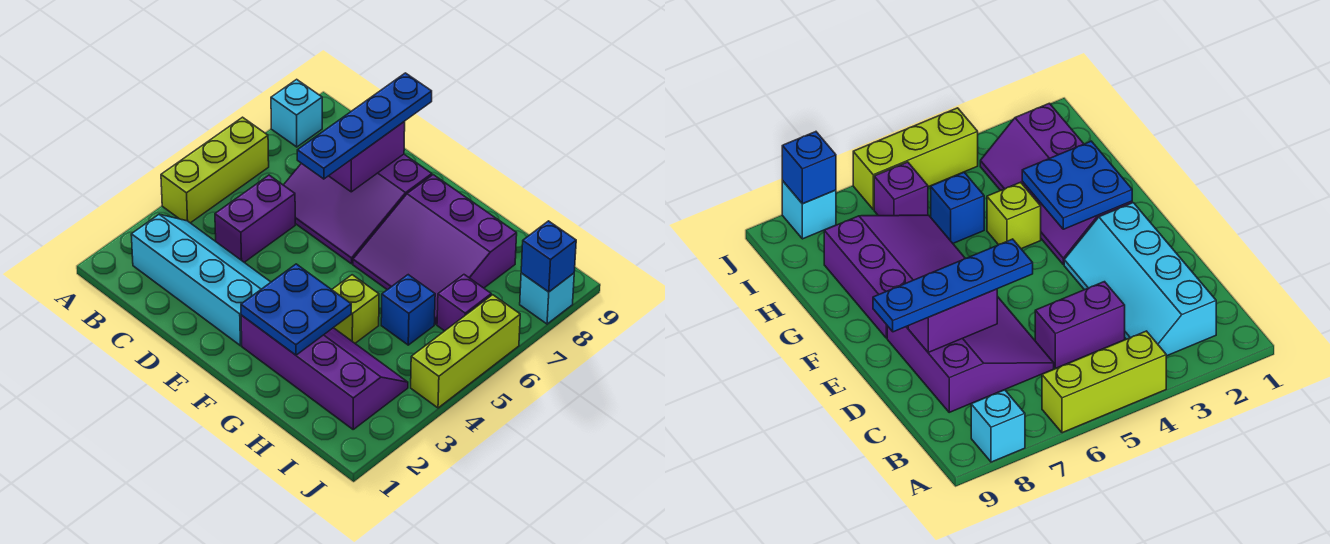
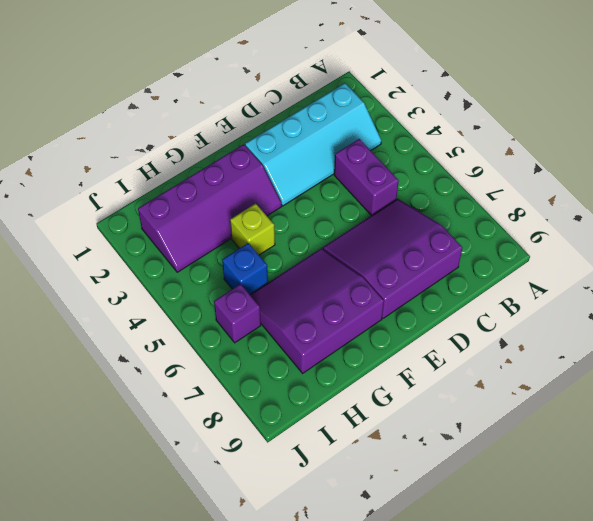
none -> lime brick A4:A6 level 1
none -> cyan brick A8 level 1
none -> lime brick J4:J6 level 1

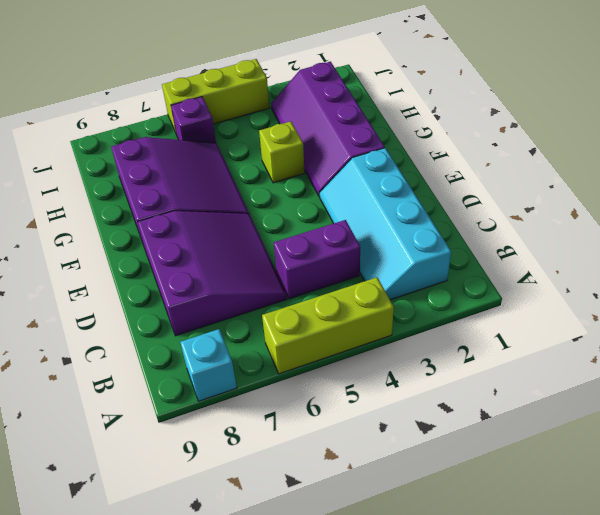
none -> blue brick H5 level 1
none -> cyan brick J8 level 1
none -> purple brick D7:D8 level 2

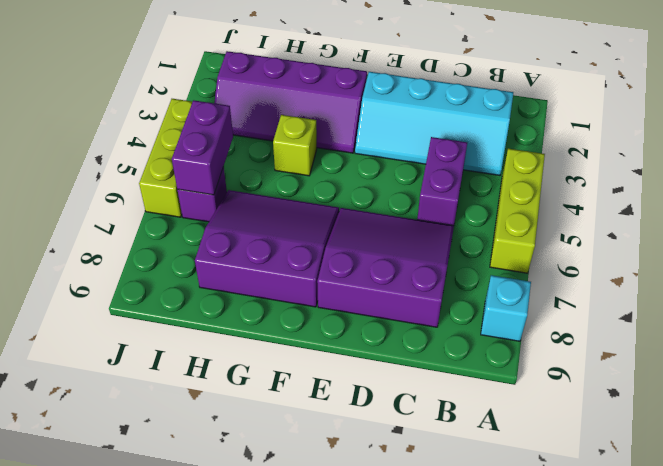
purple brick I5:I6 level 2 -> purple brick D7:D8 level 2
none -> blue brick H5 level 1
none -> cyan brick J8 level 1
none -> blue plate F2:G3 level 2

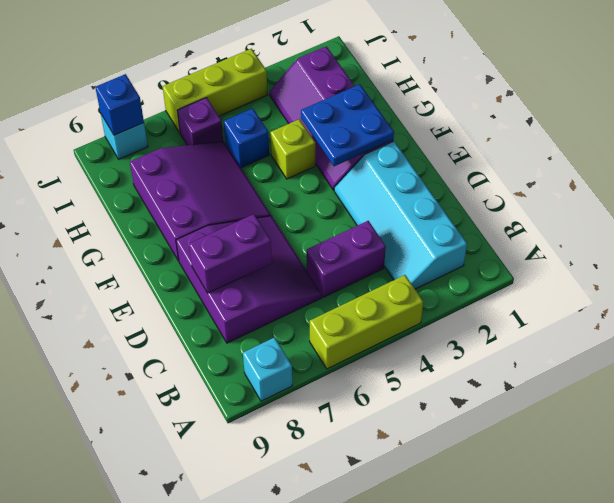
none -> blue plate D6:D9 level 3

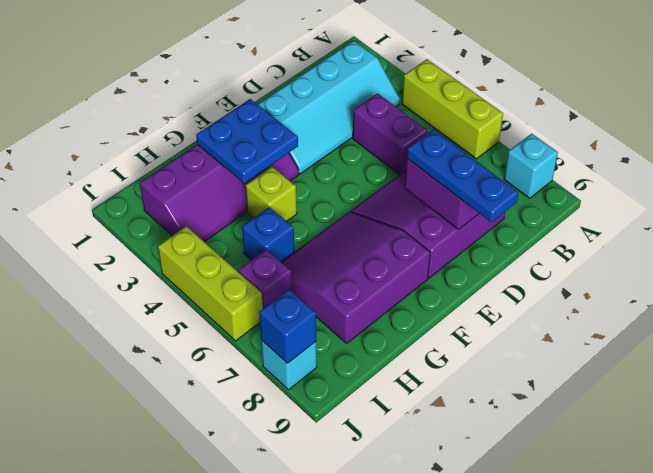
blue plate D7:D9 level 3 -> blue plate D6:D9 level 3

